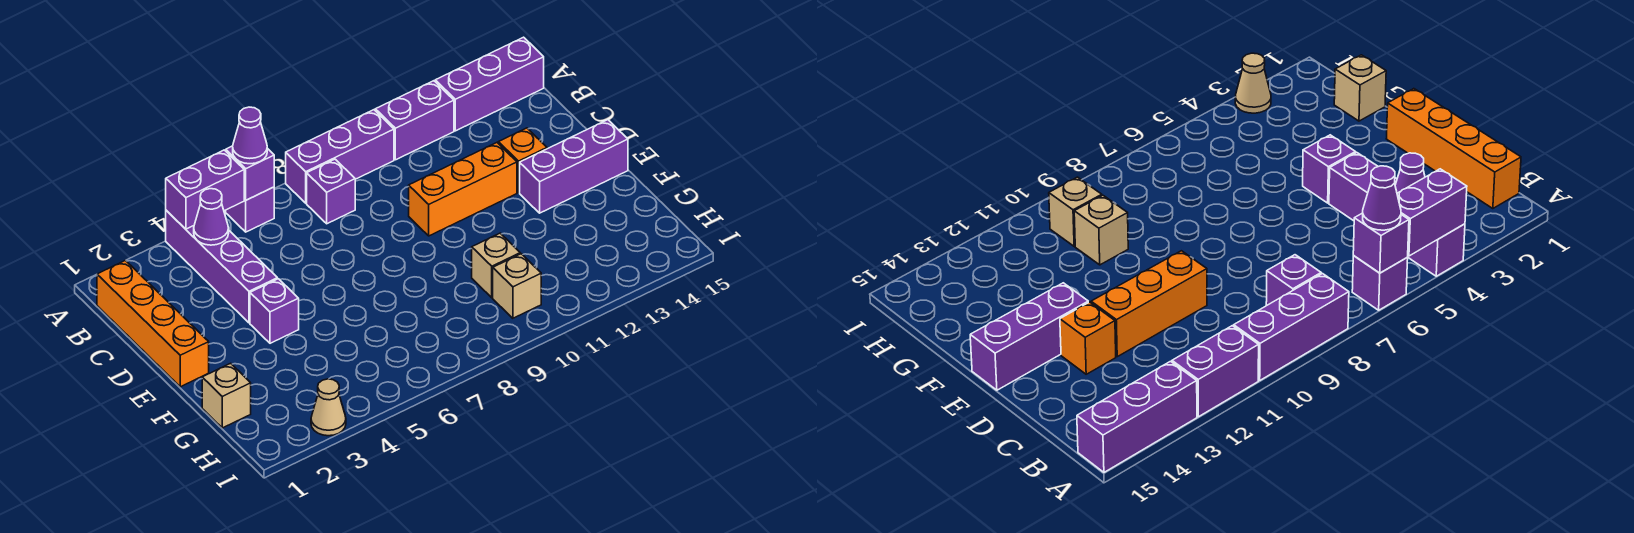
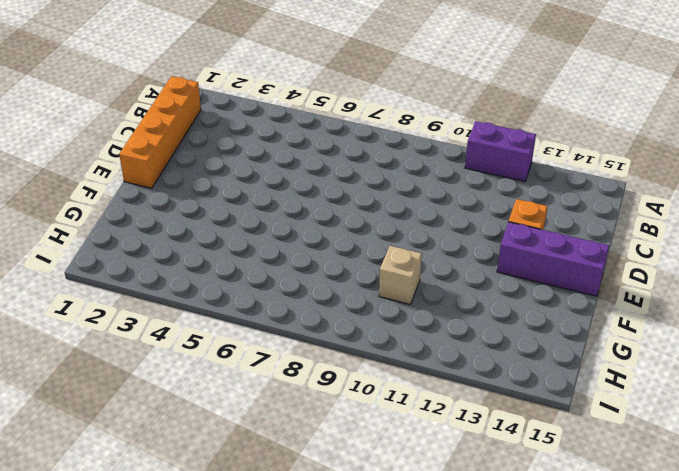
none -> purple brick A4:D4 level 1
none -> purple brick A6 level 1
none -> purple brick A8:A10 level 1

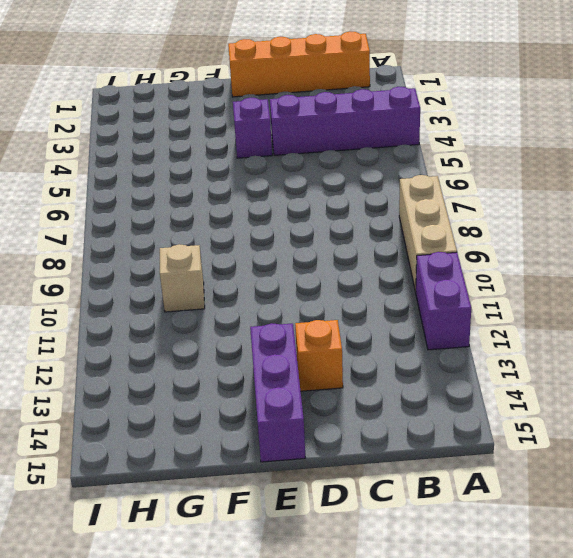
tan brick A8:A10 level 1 -> purple brick A8:A10 level 1
none -> purple brick A6 level 1
none -> purple brick A13:A15 level 1
none -> purple brick B8 level 1

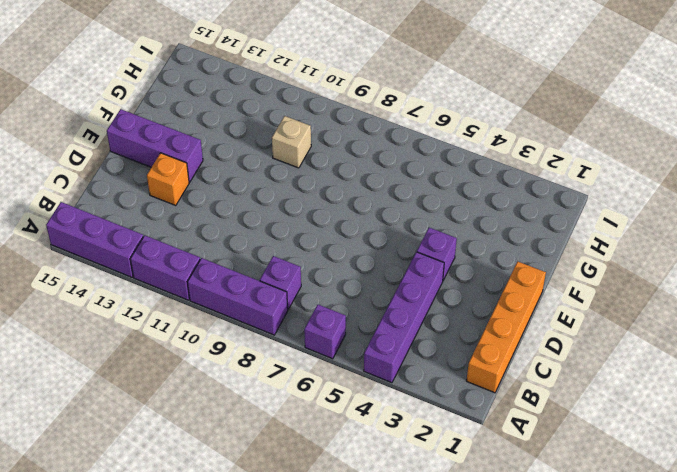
none -> orange brick D10:D12 level 1
none -> tan brick G1 level 1
none -> tan brick H10 level 1

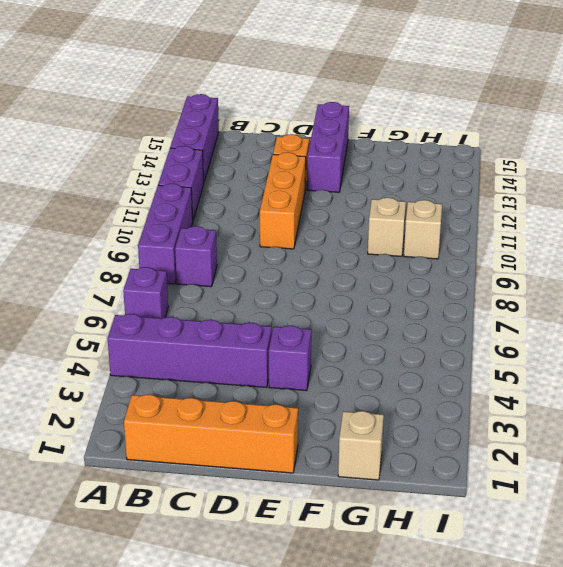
none -> tan cone I3 level 1
none -> purple brick A4:A5 level 2
none -> purple brick A6 level 2

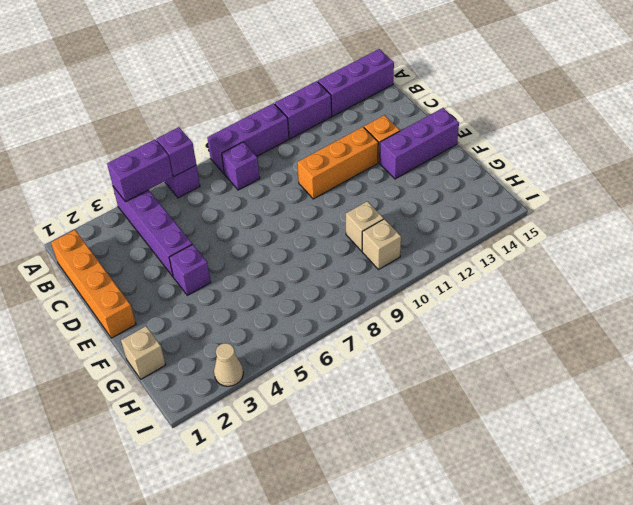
none -> purple cone B4 level 2
none -> purple cone A6 level 3

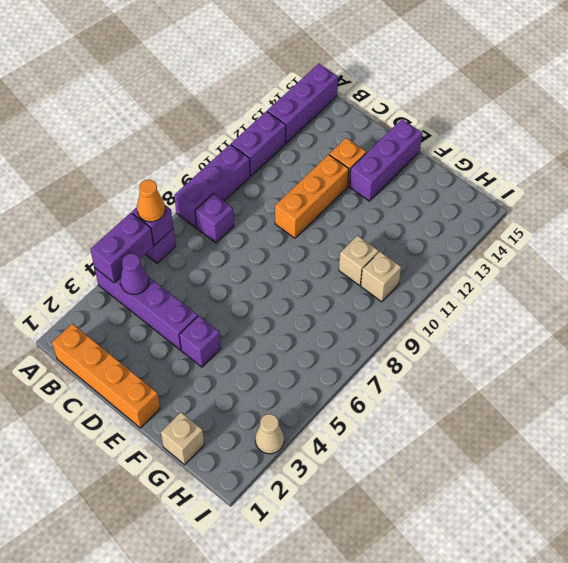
orange cone A6 level 3 -> purple cone A6 level 3

